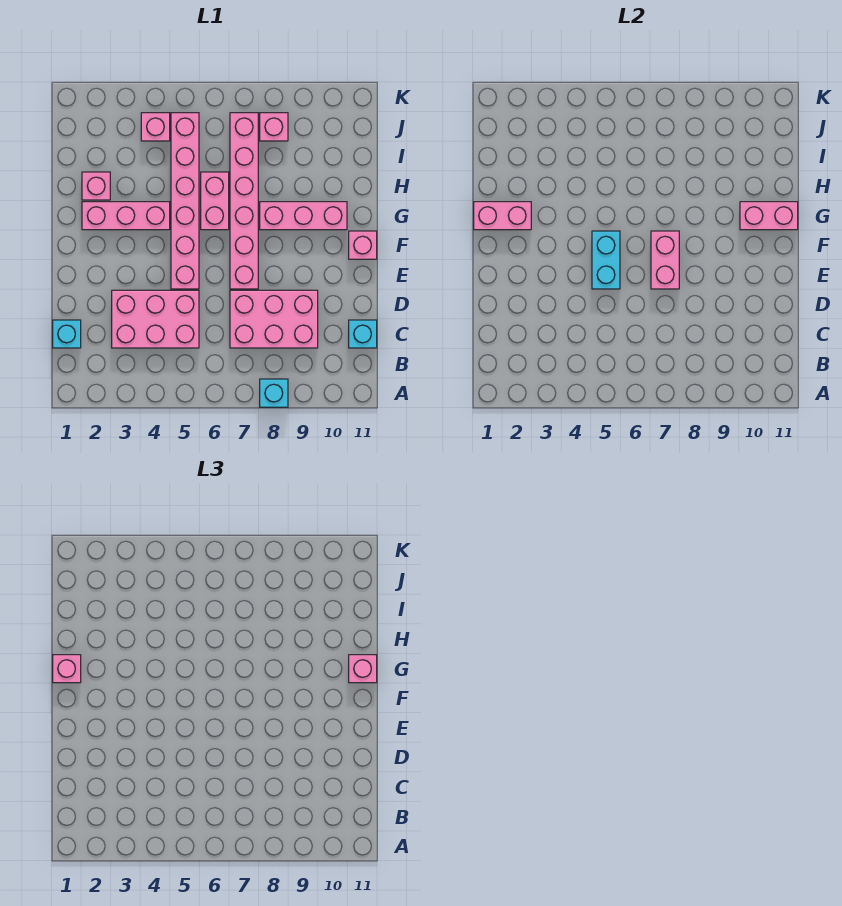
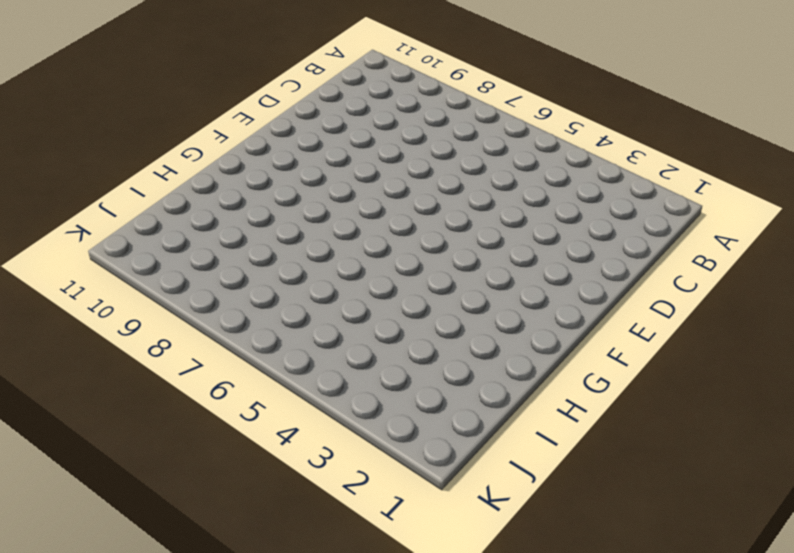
none -> cyan brick A8 level 1
none -> cyan brick C1 level 1
none -> pink brick C3:D5 level 1

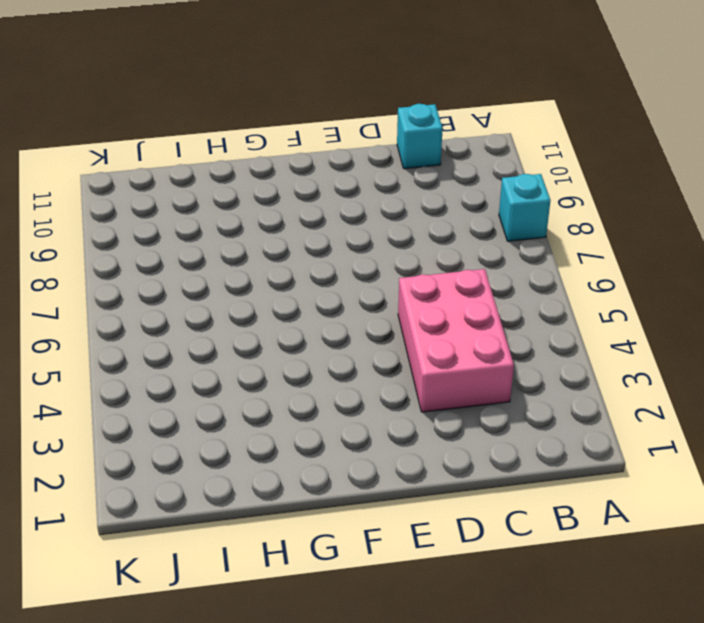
none -> cyan brick C1 level 1
none -> pink brick C7:D9 level 1
none -> pink brick E5:J5 level 1

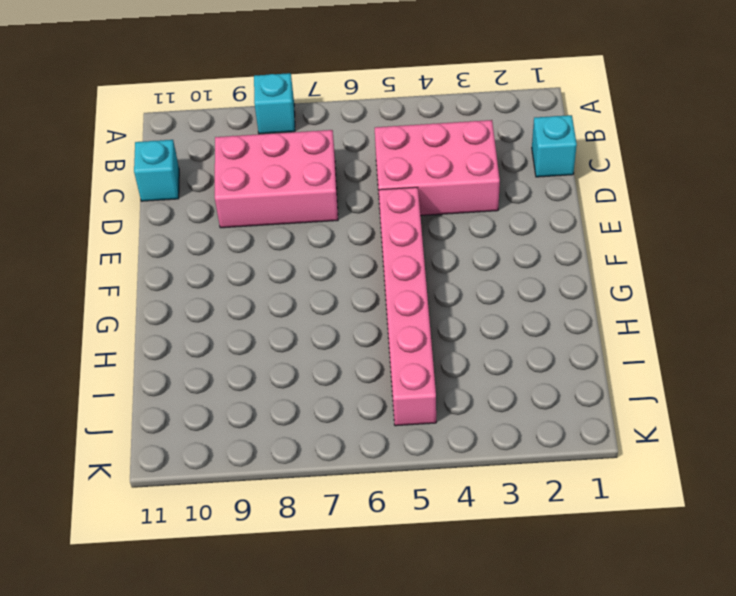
none -> pink brick E7:J7 level 1
none -> pink brick F11 level 1
none -> pink brick G2:G4 level 1

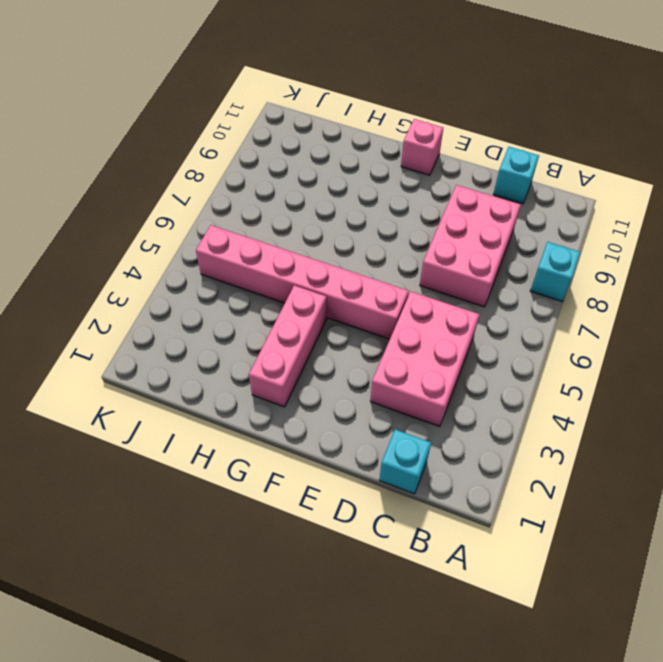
none -> pink brick E7:J7 level 1
none -> pink brick G6:H6 level 1
none -> pink brick G8:G10 level 1

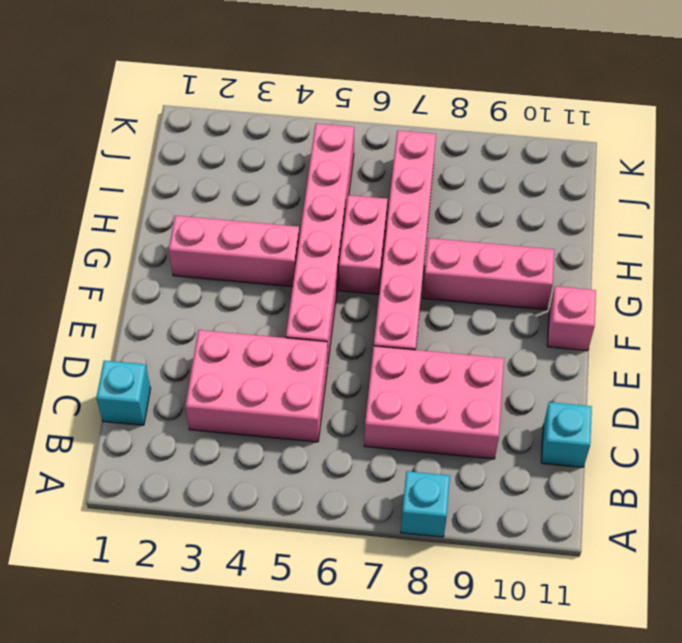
none -> pink brick H2 level 1
none -> pink brick J4 level 1
none -> pink brick J8 level 1

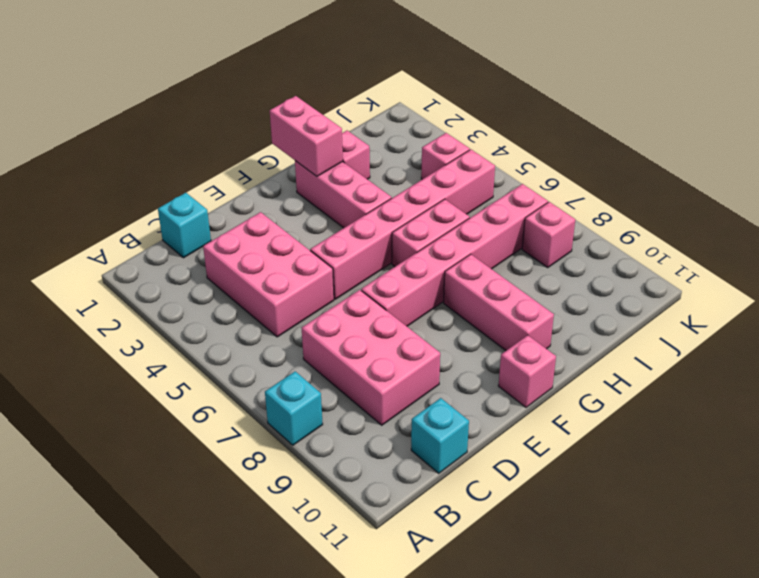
none -> cyan brick E5:F5 level 2
none -> pink brick E7:F7 level 2
none -> pink brick G10:G11 level 2

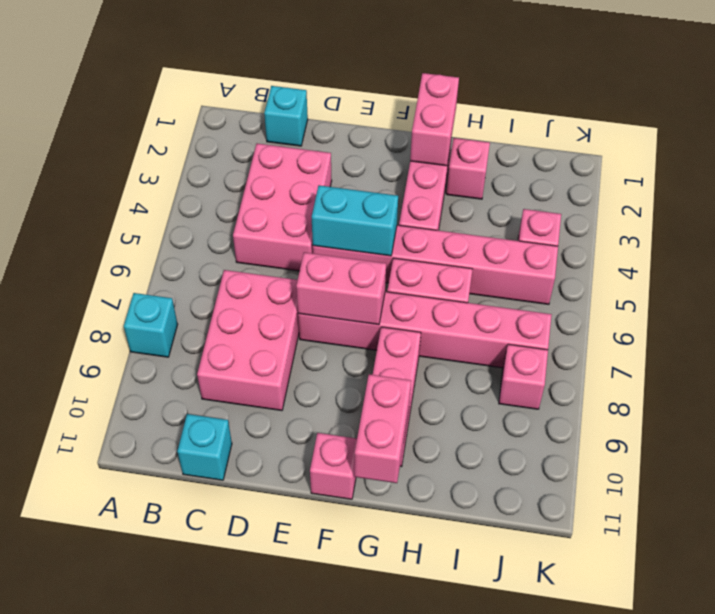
none -> pink brick G1 level 3
none -> pink brick G11 level 3

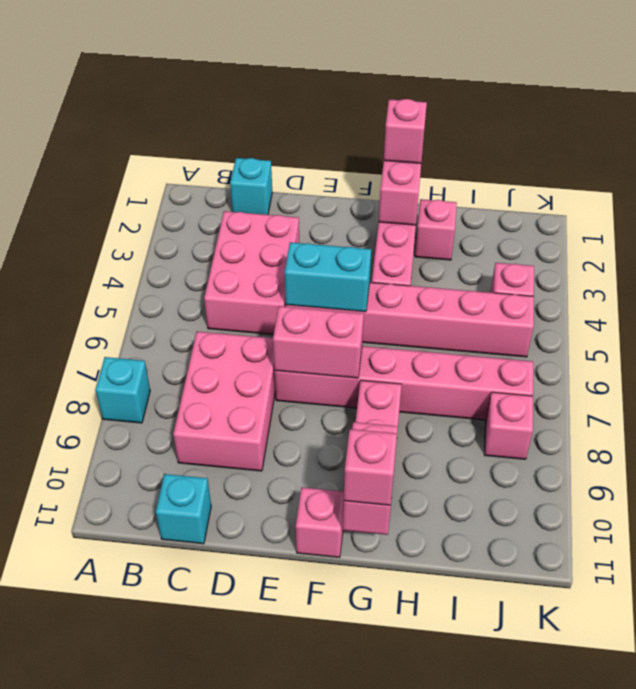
none -> pink brick G6:H6 level 1

